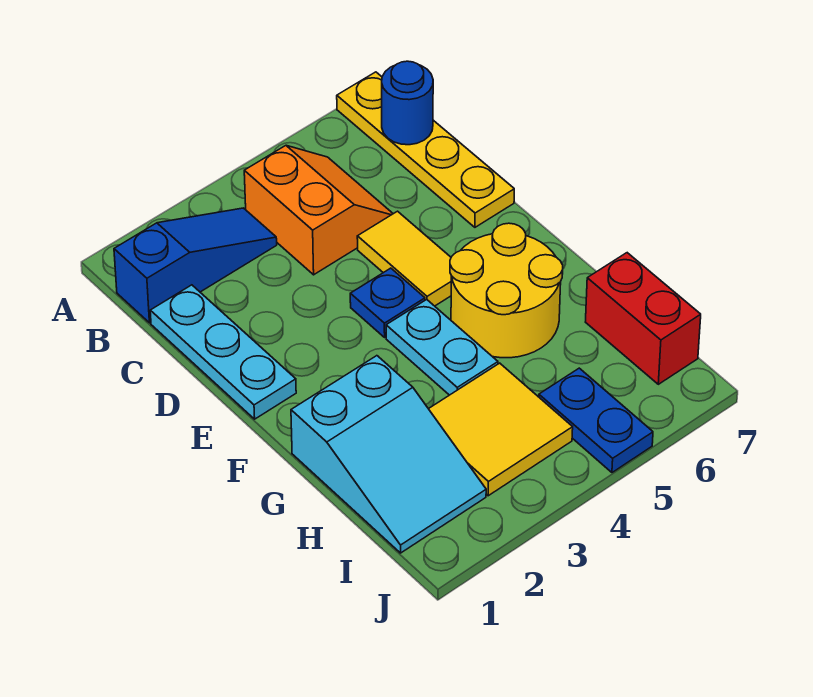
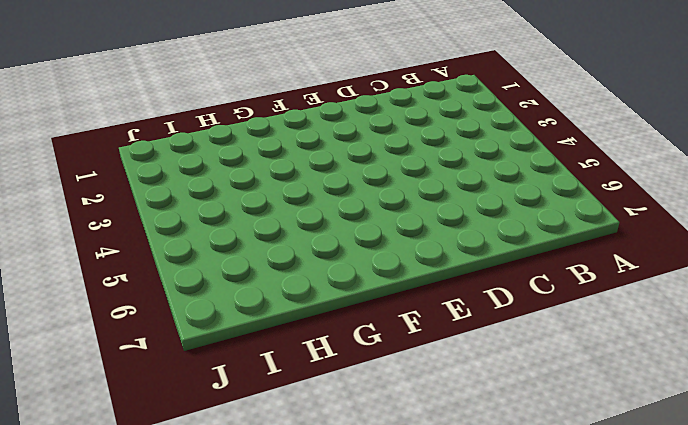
none -> yellow plate A7:D7 level 1
none -> blue slope B1:B3 level 1 top 1
none -> orange slope B4:C5 level 1 top 4

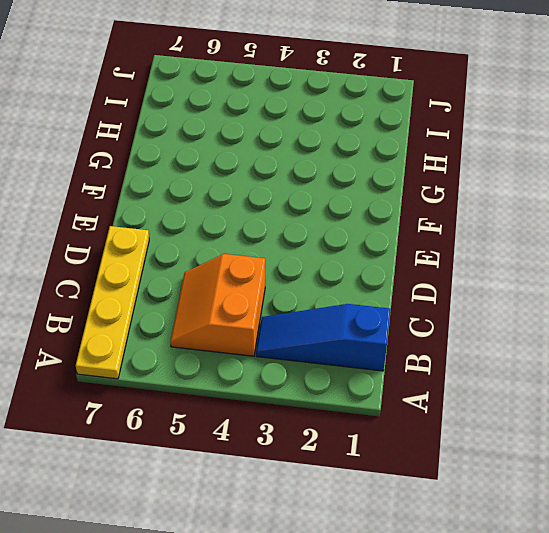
none -> cyan plate C1:E1 level 1
none -> yellow tile D5:E5 level 1
none -> blue plate E4 level 1

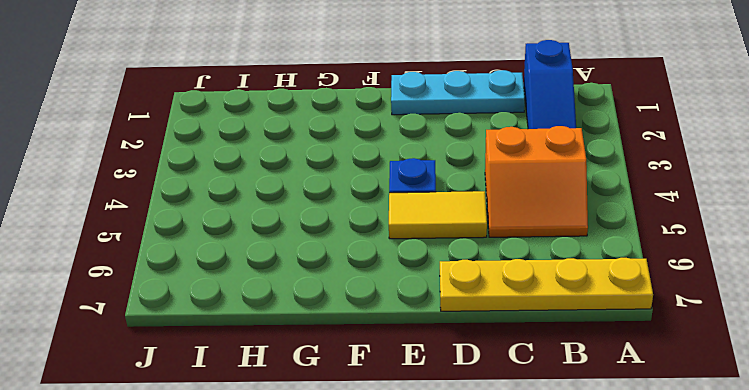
none -> cyan plate F4:G4 level 1
none -> yellow round brick F5:G6 level 1
none -> cyan slope G1:I2 level 1 top G

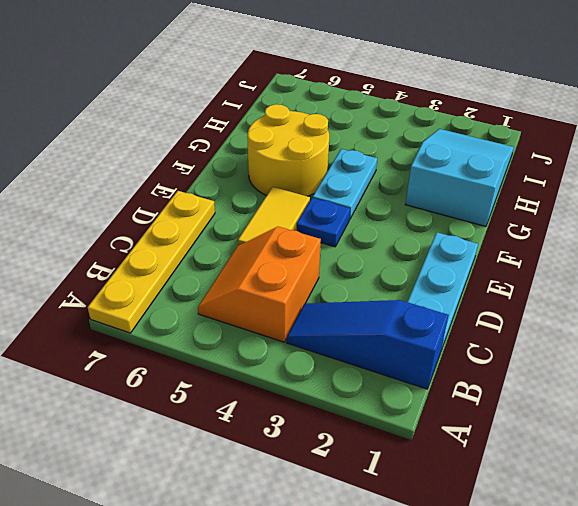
none -> yellow tile H3:I4 level 1
none -> red brick H7:I7 level 1
none -> blue plate I5:J5 level 1

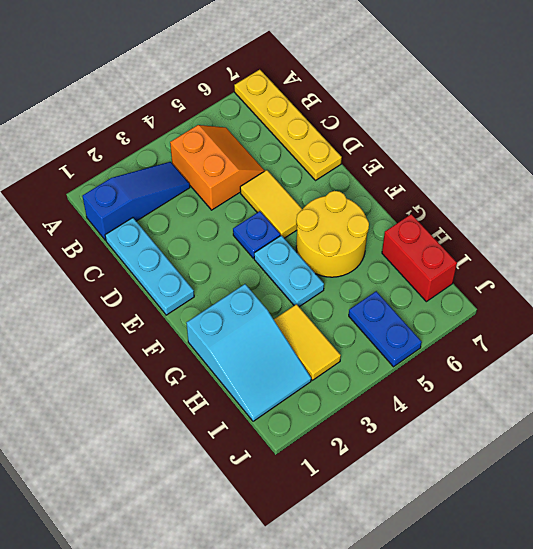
yellow tile H3:I3 level 1 -> yellow tile H3:I4 level 1
none -> blue round brick B7 level 2

